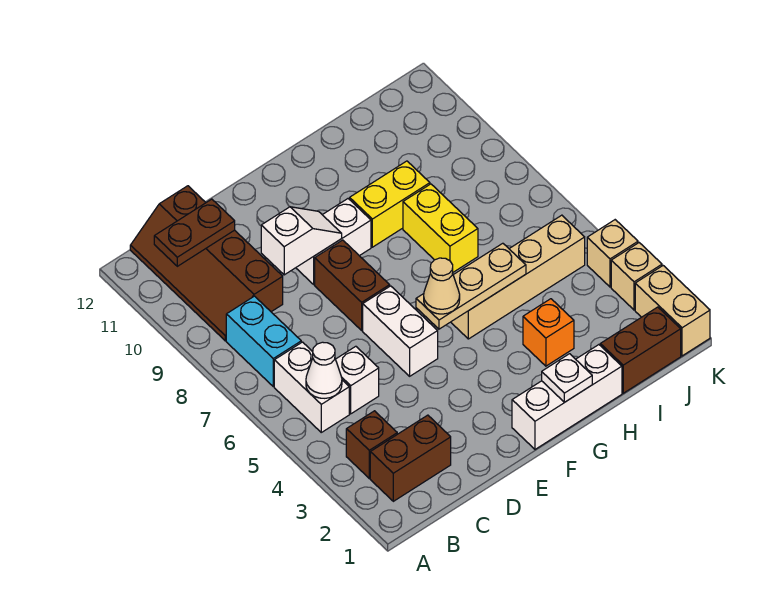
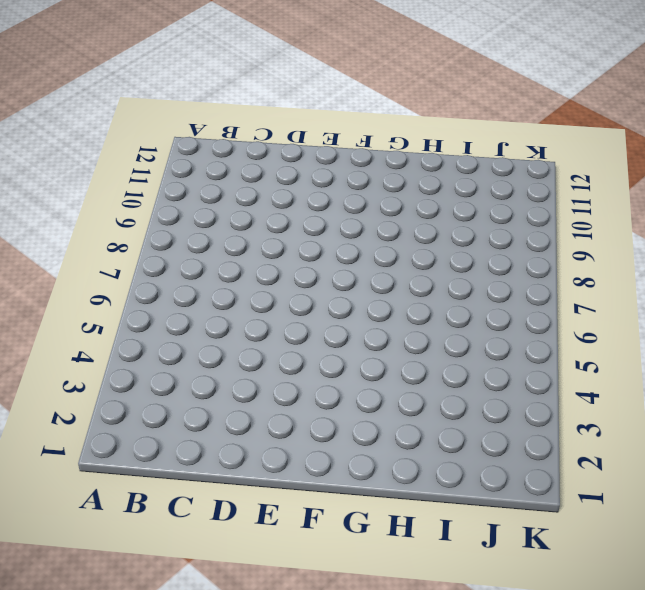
none -> brown brick B2:C2 level 1
none -> brown brick B3 level 1
none -> white brick B5:B6 level 1

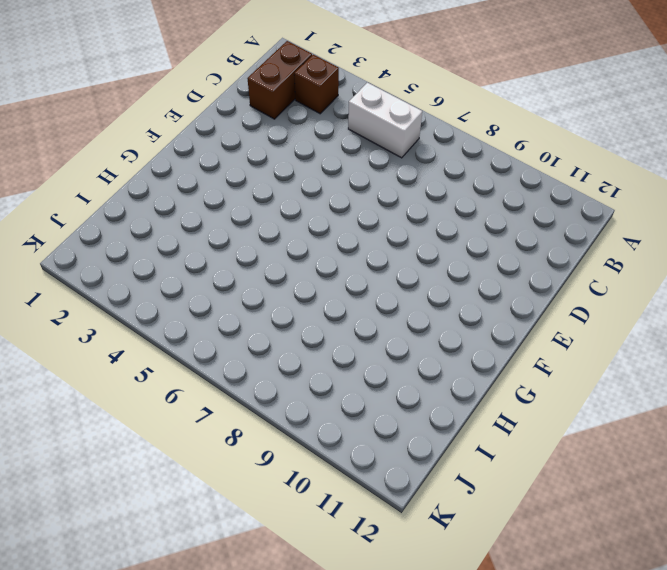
none -> cyan brick B7:B8 level 1
none -> brown slope B9:C12 level 1 top C
none -> white brick C5 level 1

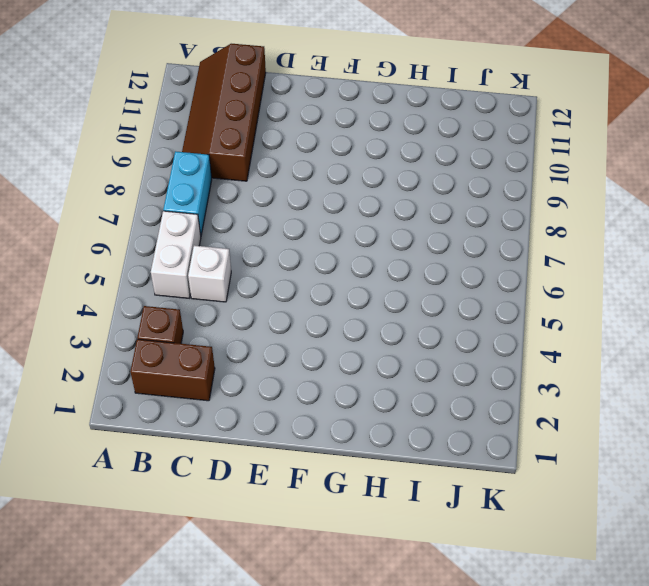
none -> white brick E5:E6 level 1
none -> brown brick E7:E8 level 1
none -> white brick E9:F9 level 1

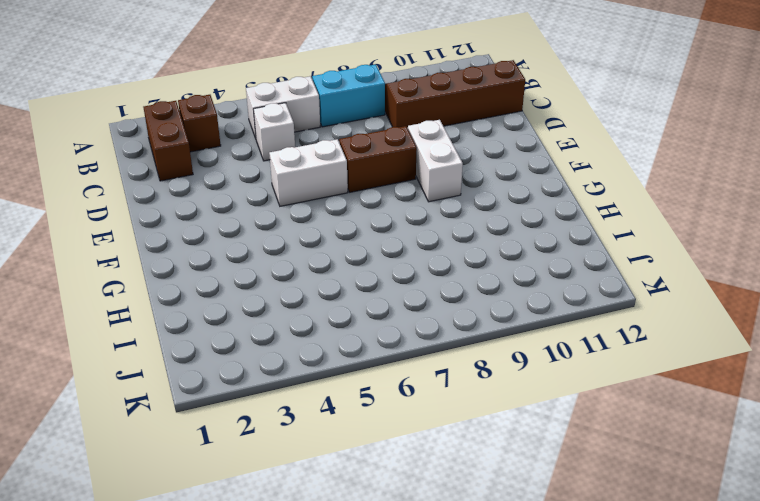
none -> white brick F1:H1 level 1
none -> tan brick G5:J5 level 1
none -> yellow brick G9:H9 level 1

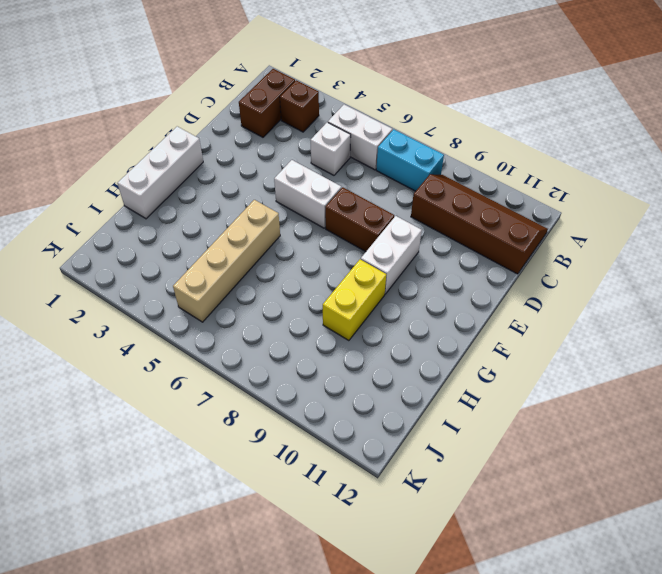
none -> orange brick H3 level 1
none -> yellow brick H7:H8 level 1
none -> brown brick I1:J1 level 1

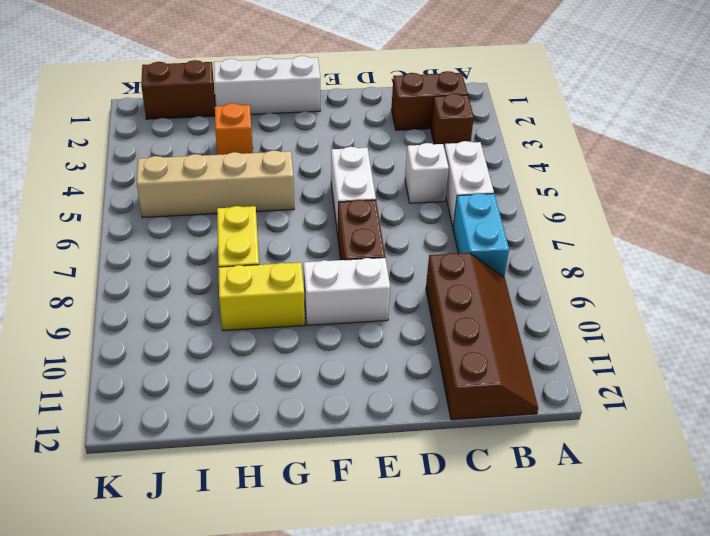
none -> tan brick K1:K2 level 1
none -> tan brick K3 level 1
none -> tan brick K4 level 1

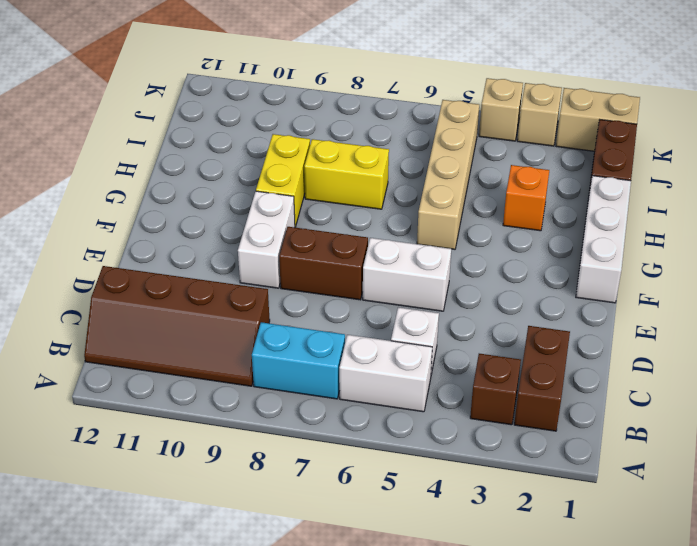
none -> white cone B5 level 2
none -> brown plate B11:C11 level 2
none -> white slope D9:E9 level 2 top D

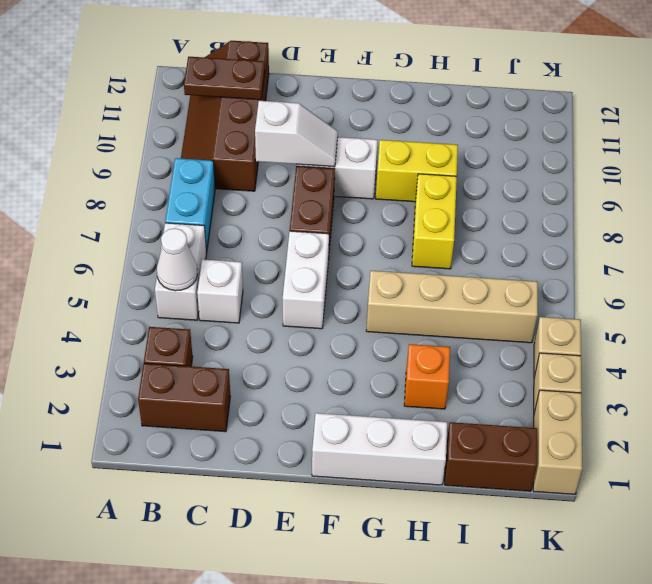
none -> tan plate F5:H5 level 2
none -> white plate G1 level 2
none -> tan cone F5 level 3

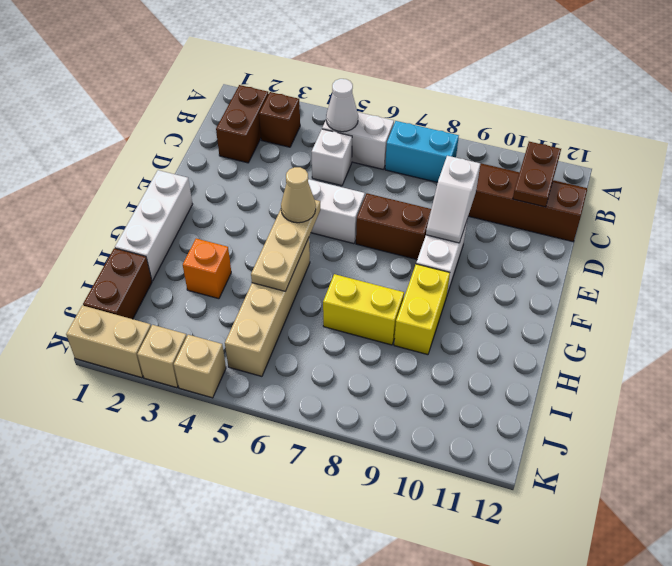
none -> white plate G1 level 2

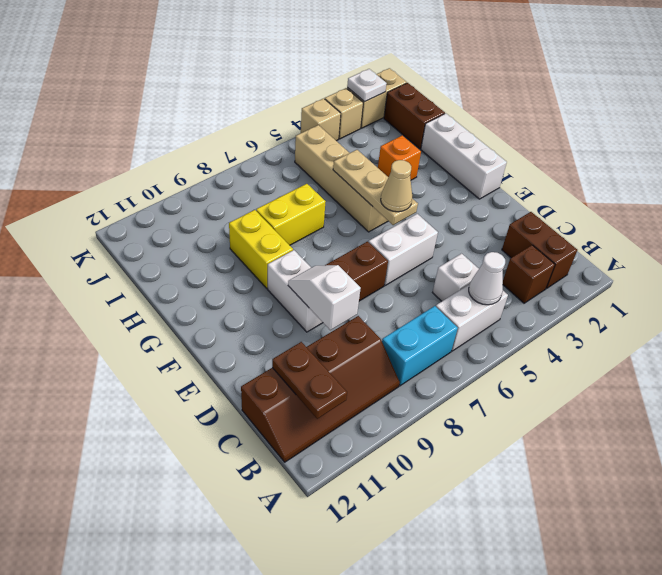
white plate K2 level 2 -> white plate G1 level 2

